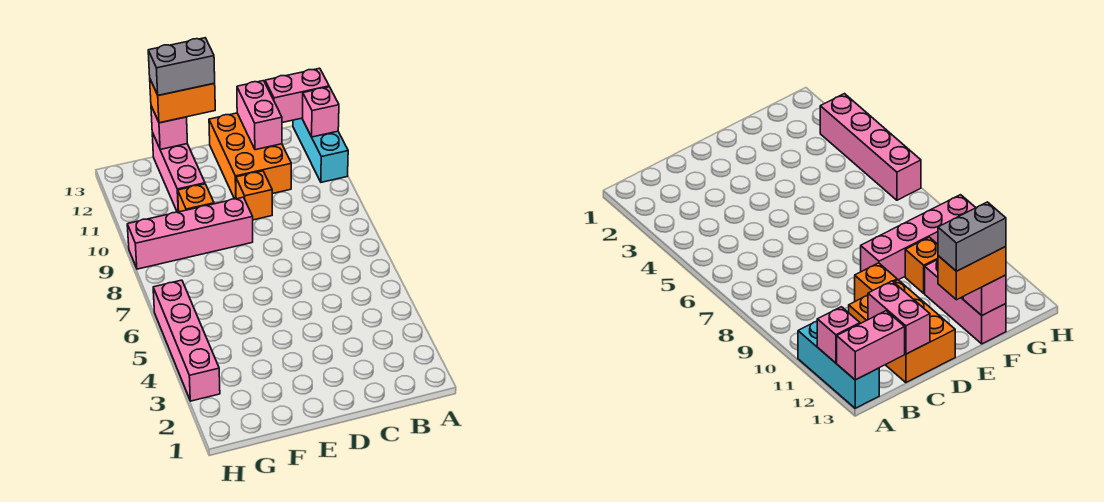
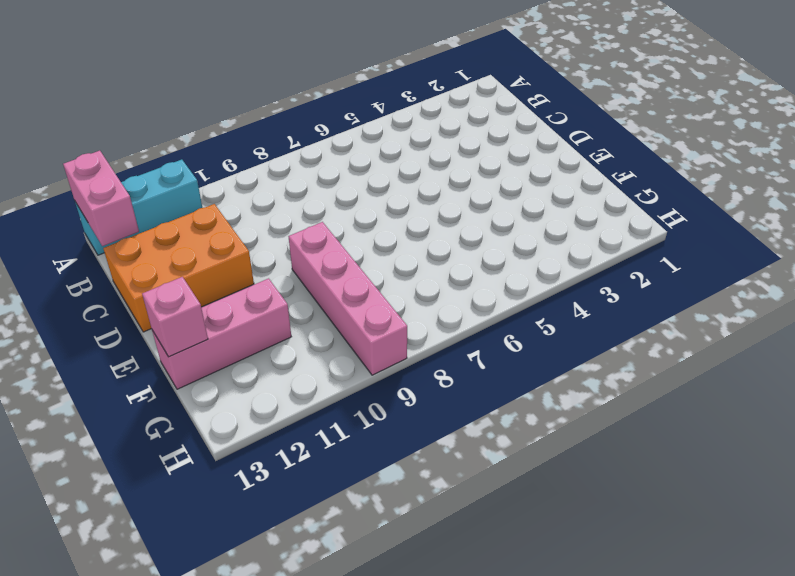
none -> orange brick D10 level 1
none -> orange brick F10 level 1
none -> pink brick H3:H6 level 1

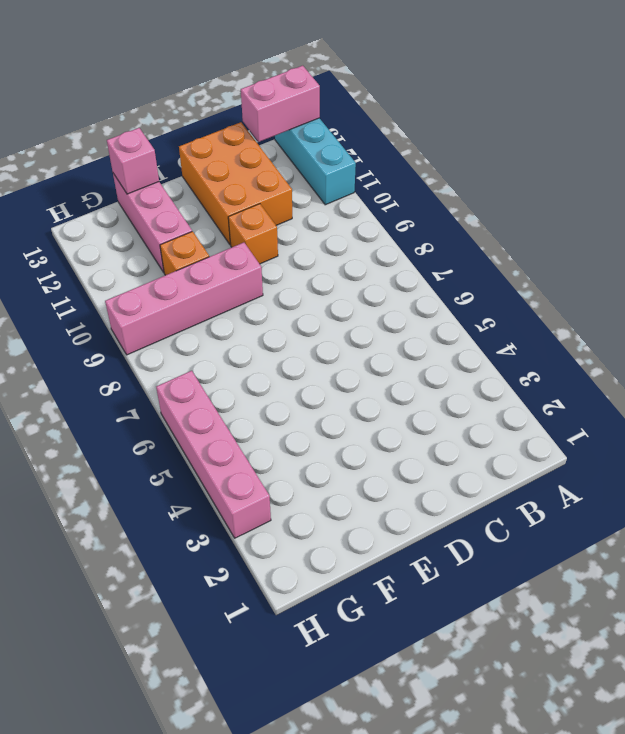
none -> pink brick A12 level 2
none -> pink brick C12:C13 level 2
none -> orange brick E13:F13 level 3

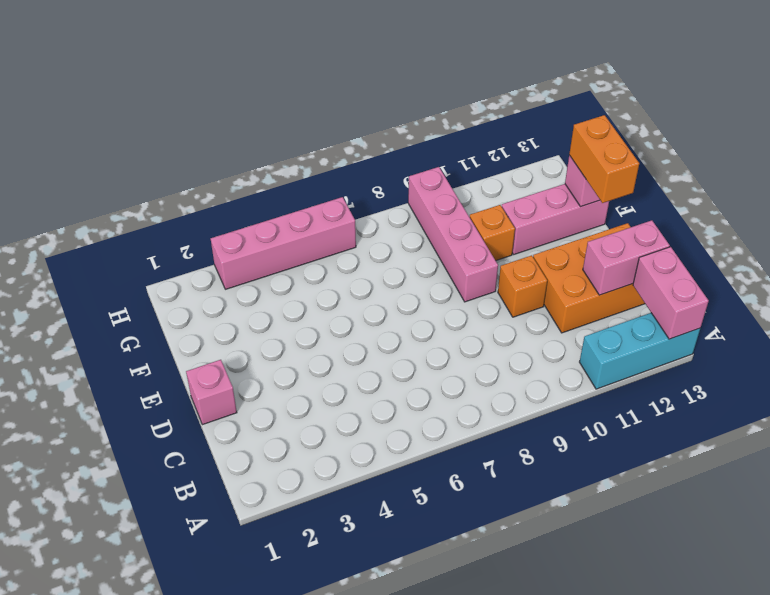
pink brick D1 level 1 -> pink brick A12 level 2
none -> grey brick E13:F13 level 4

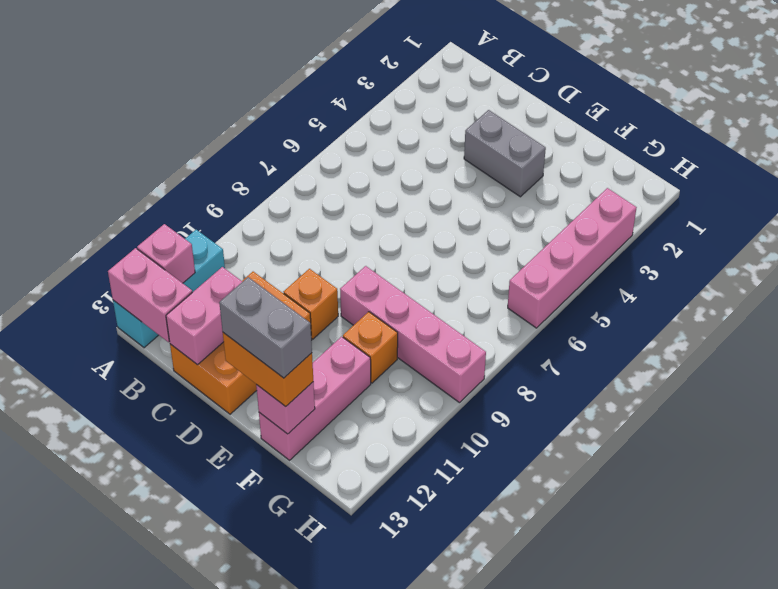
grey brick D3:E3 level 1 -> none

